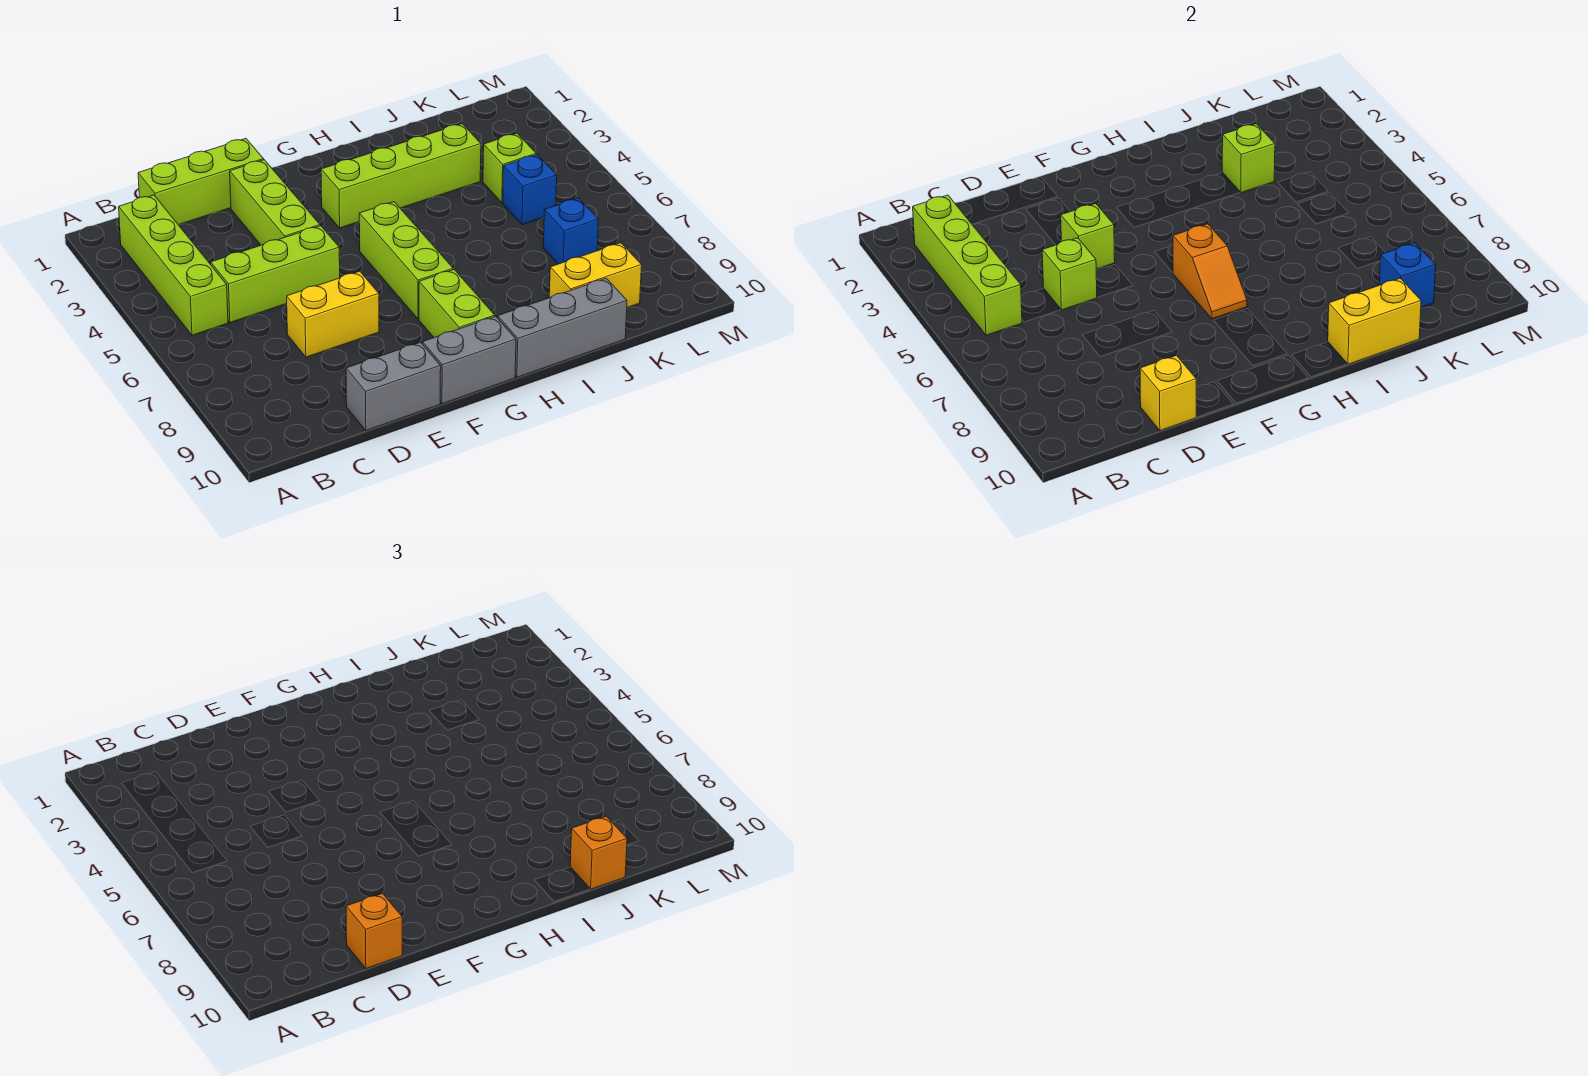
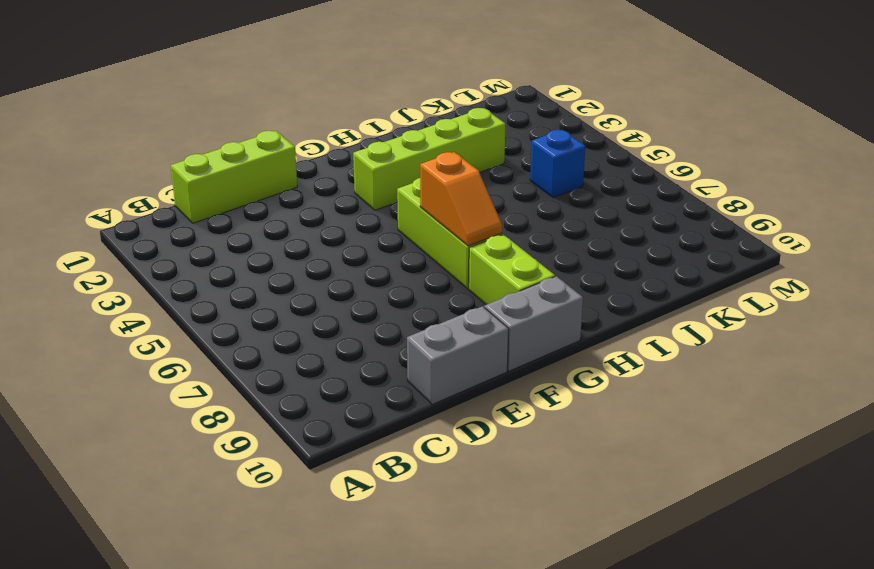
none -> lime brick B2:B5 level 1
none -> lime brick C5:E5 level 1
none -> yellow brick D7:E7 level 1

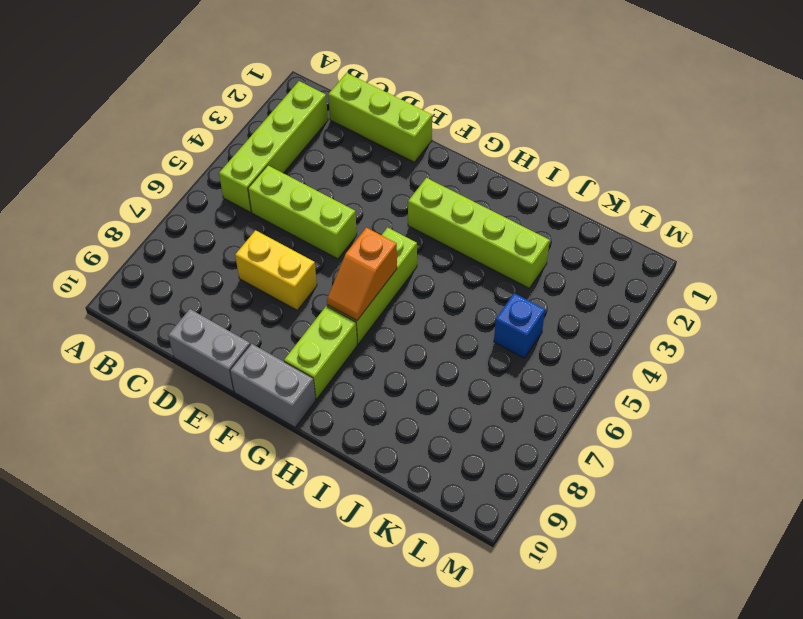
none -> lime brick E2:E4 level 1
none -> grey brick H10:J10 level 1
none -> yellow brick J9:K9 level 1

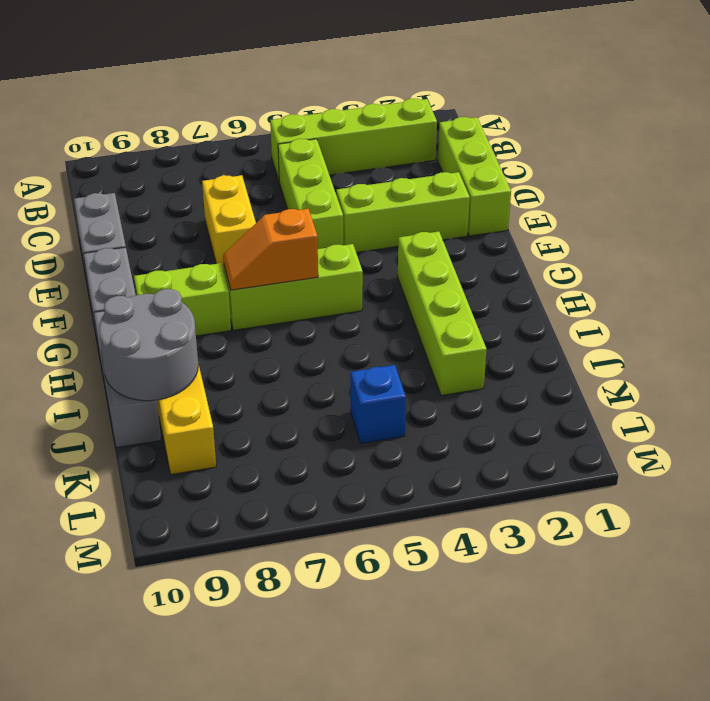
grey round brick I9:J10 level 2 -> yellow brick I10:J10 level 2
none -> lime brick K4 level 1
none -> blue brick K7 level 1
none -> lime brick B2:B5 level 2

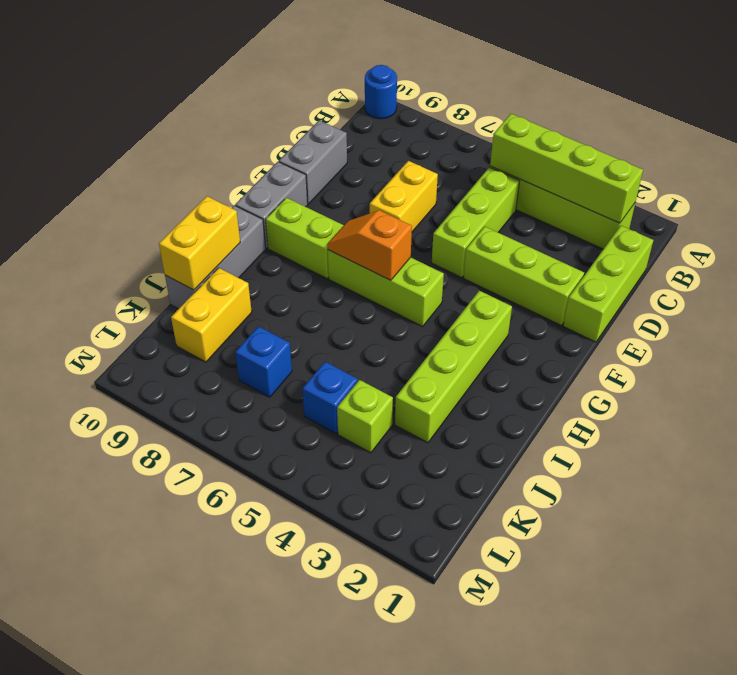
blue round brick A10 level 1 -> none
none -> lime brick D5 level 2
none -> yellow brick D10 level 2
none -> lime brick E4 level 2

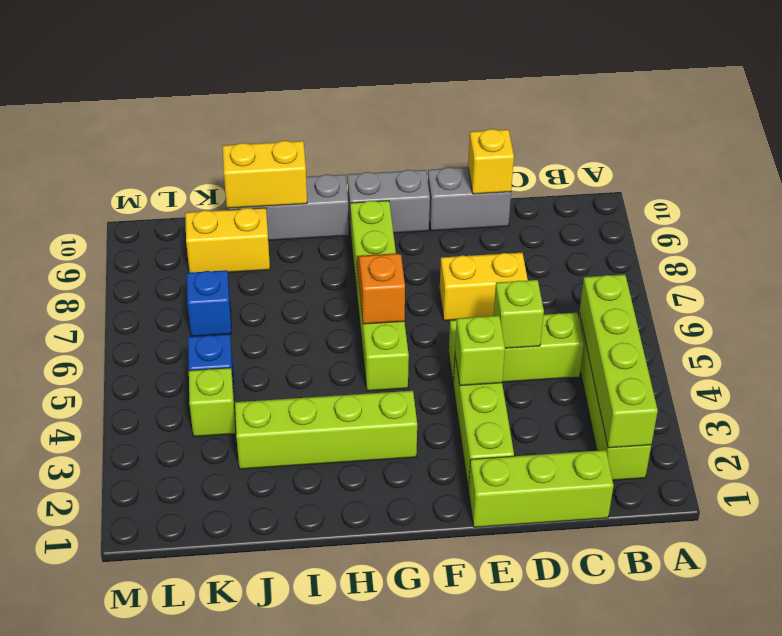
none -> lime brick J3 level 2
none -> blue brick K9 level 2
none -> orange brick D10 level 3

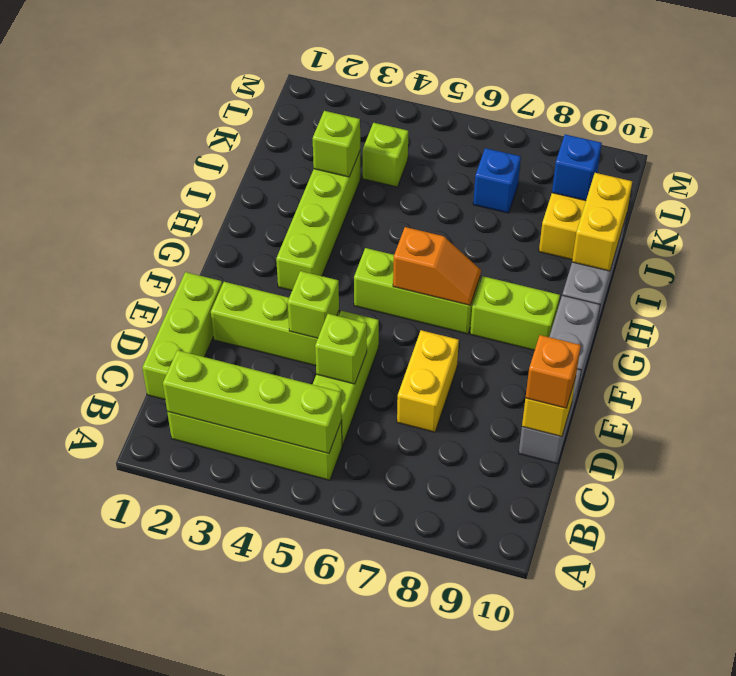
none -> blue brick K5 level 1
none -> orange brick J10 level 3

